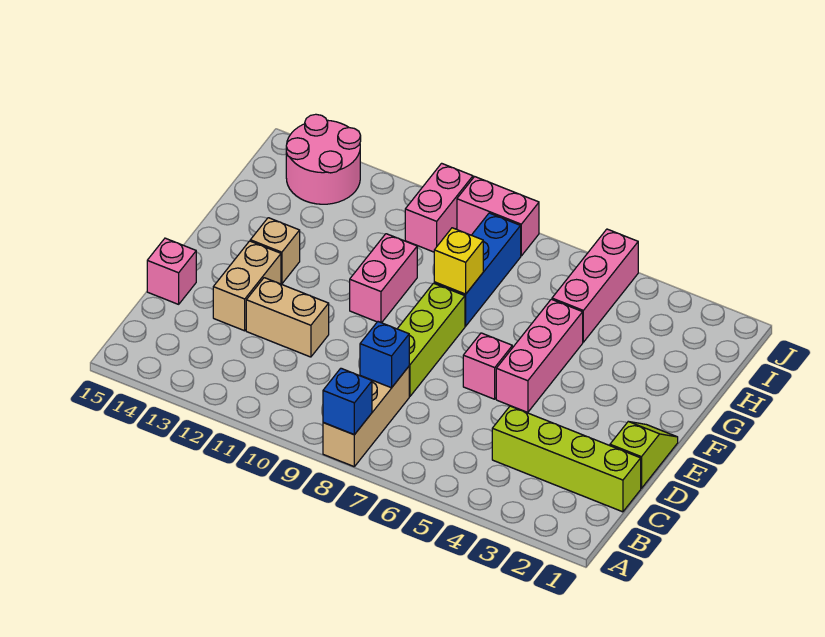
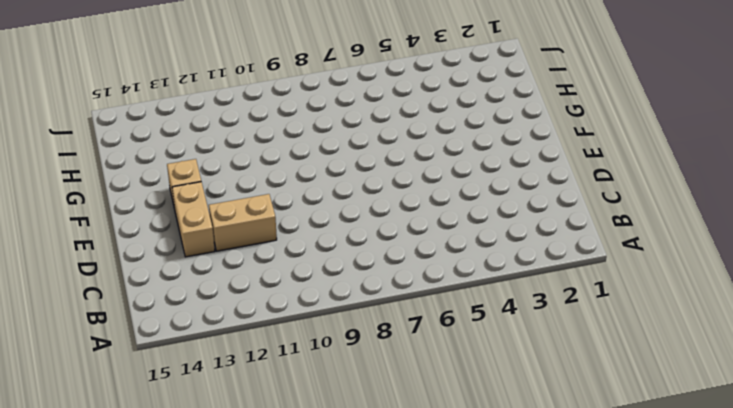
none -> tan brick A8:C8 level 1
none -> lime brick C1:C4 level 1
none -> lime slope D1:E1 level 1 top D

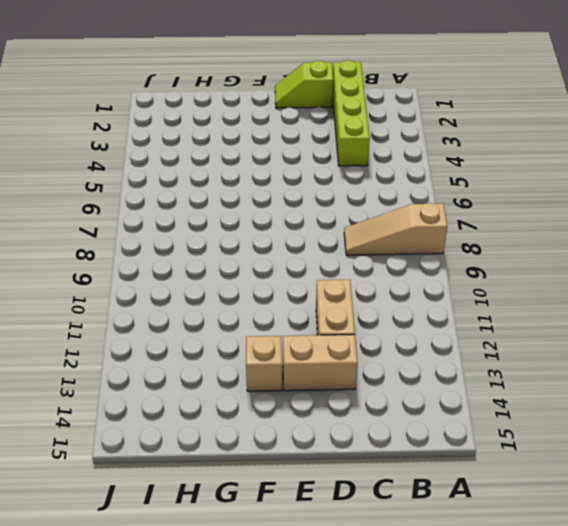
tan slope A8:C8 level 1 top A -> tan brick A8:C8 level 1
none -> lime brick D8:F8 level 1
none -> pink brick D15 level 1
none -> pink brick E5:G5 level 1

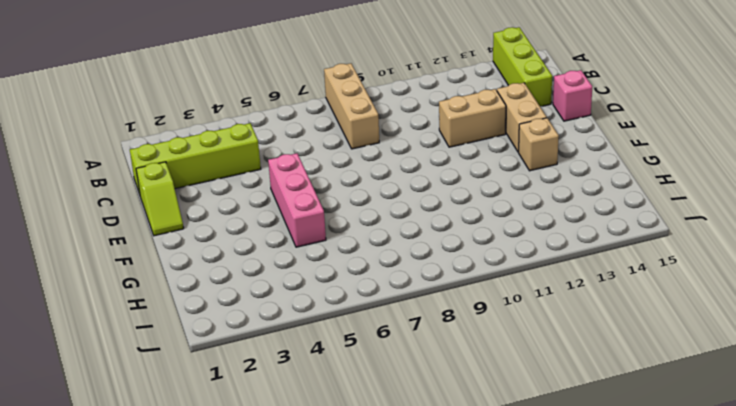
lime brick A14:C14 level 1 -> lime brick D8:F8 level 1
none -> pink brick E6 level 1
none -> pink brick F10:G10 level 1
none -> blue brick G8:I8 level 1

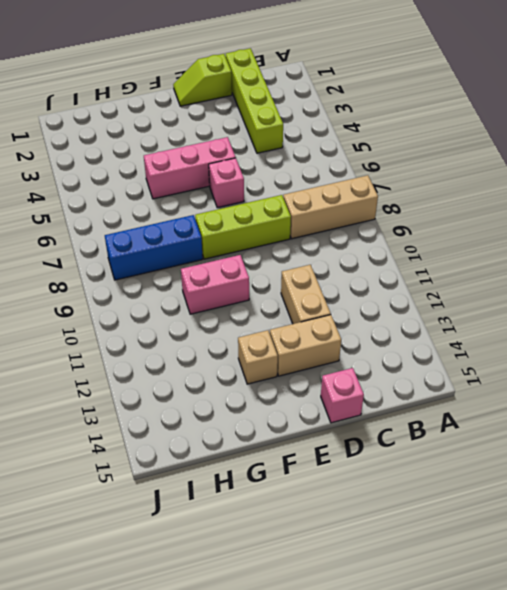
none -> pink brick H5:J5 level 1
none -> pink brick I10:J10 level 1
none -> pink round brick I13:J14 level 1

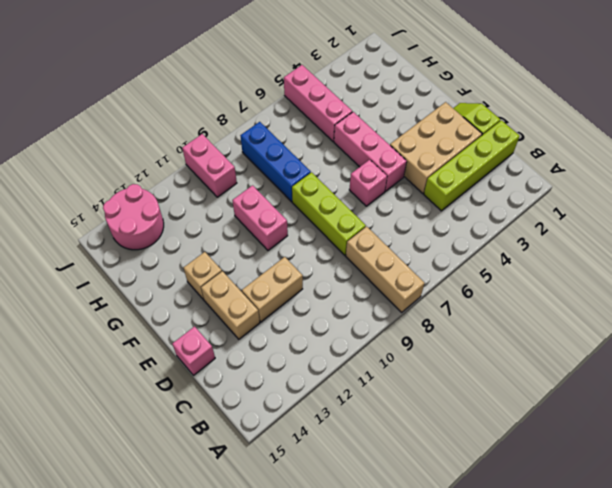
tan brick D2:E4 level 1 -> none
none -> pink brick J8:J9 level 1
none -> blue brick A8 level 2
none -> blue brick C8 level 2

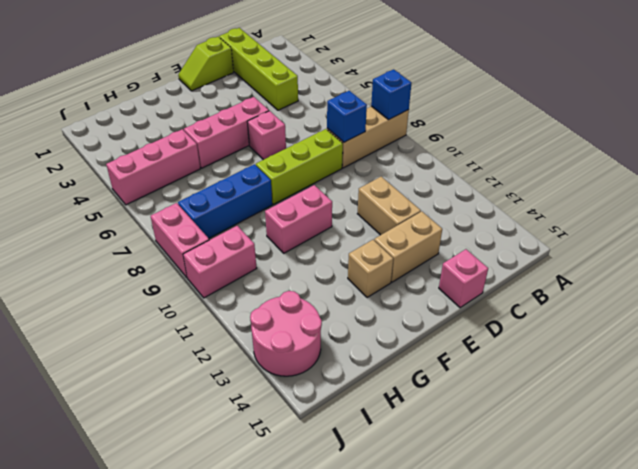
none -> yellow brick G8 level 2

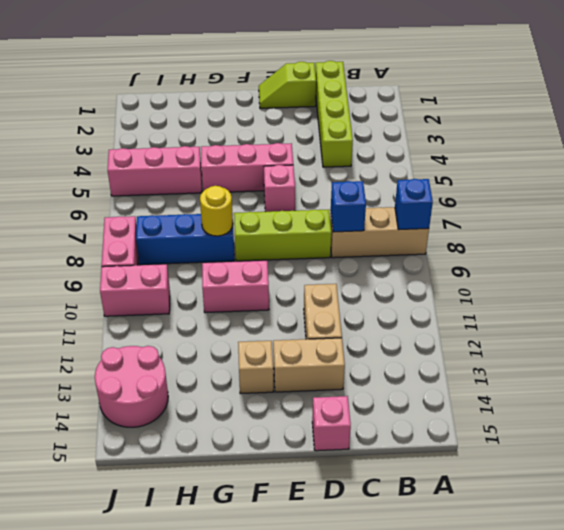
yellow round brick G8 level 2 -> yellow brick G8 level 2

